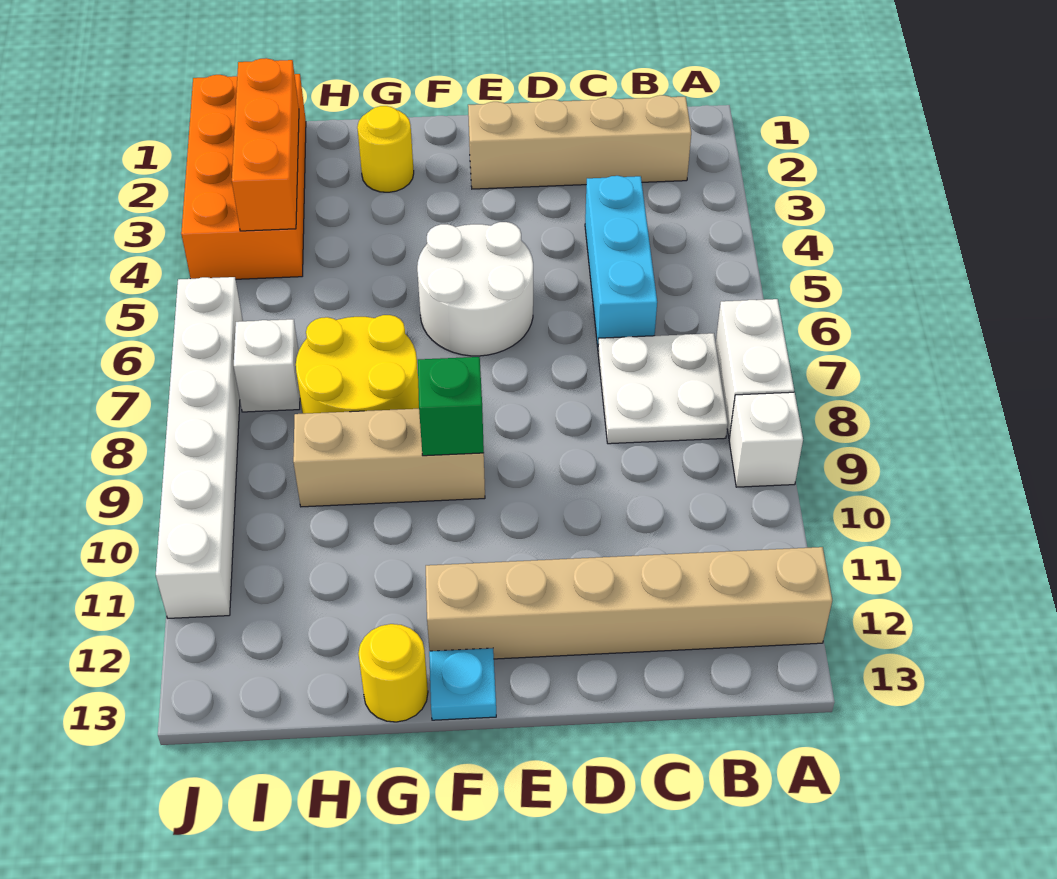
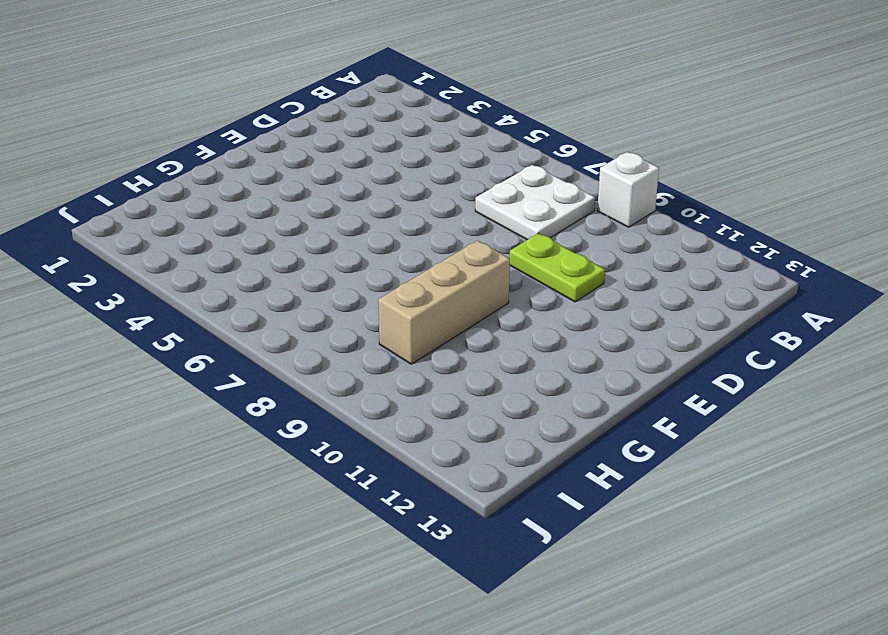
lime plate D9:D10 level 1 -> none
none -> white brick A7:A8 level 1
none -> tan brick A12:F12 level 1
none -> tan brick B2:E2 level 1

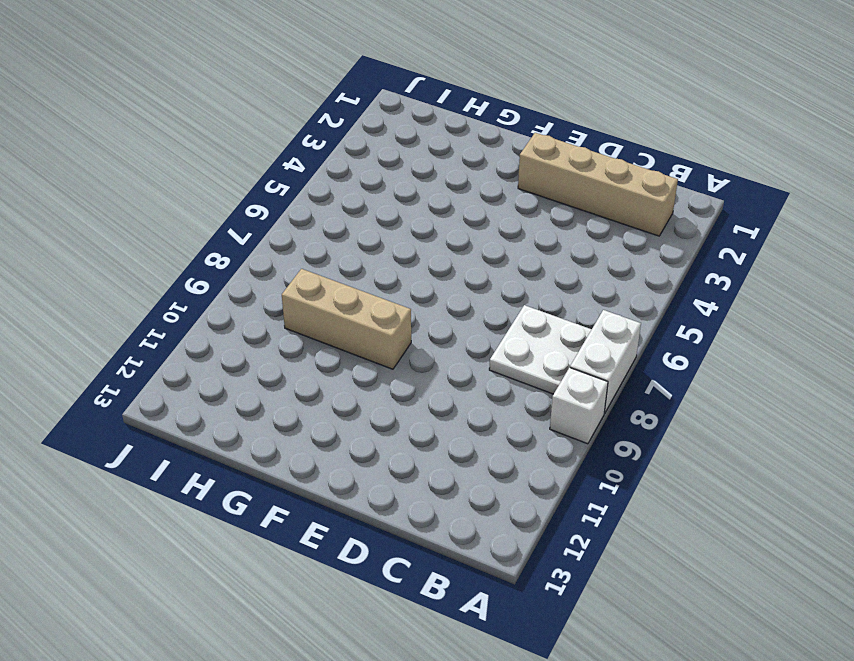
none -> tan brick A12:F12 level 1
none -> cyan brick C4:C6 level 1
none -> white round brick E5:F6 level 1

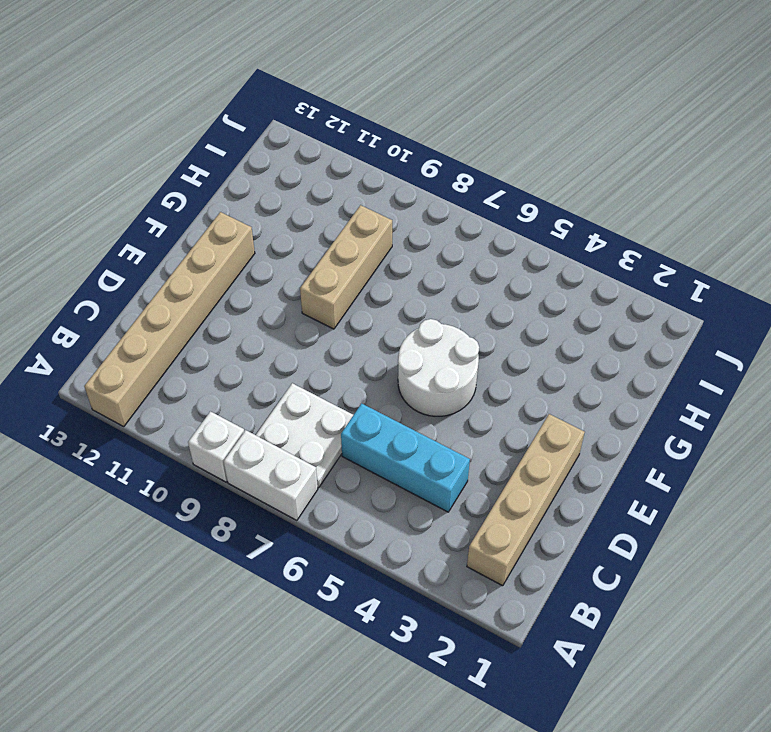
none -> cyan plate F13 level 1
none -> yellow round brick G2 level 1
none -> yellow round brick G7:H8 level 1

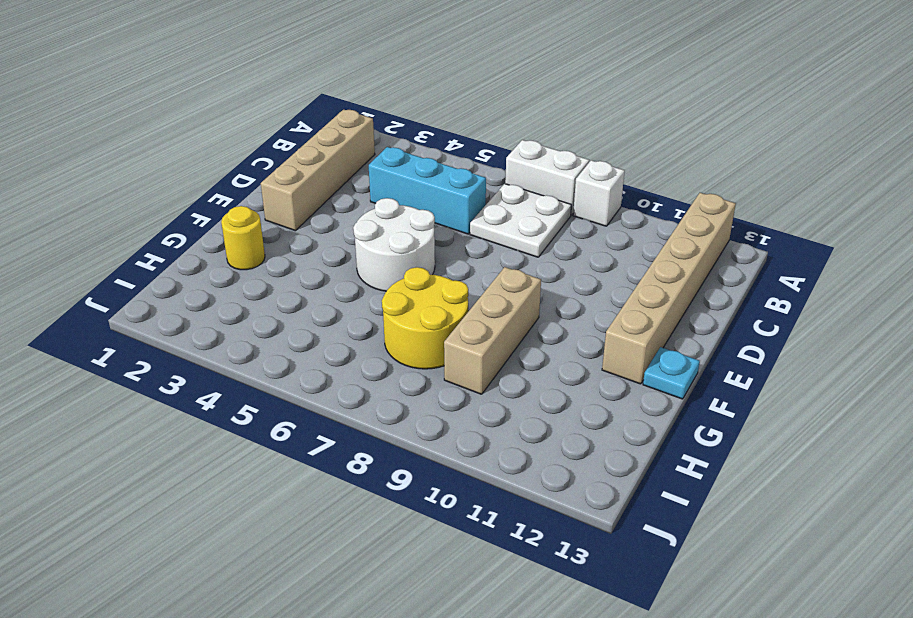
none -> yellow round brick G13 level 1
none -> orange brick I1:J4 level 1
none -> white brick I7 level 1

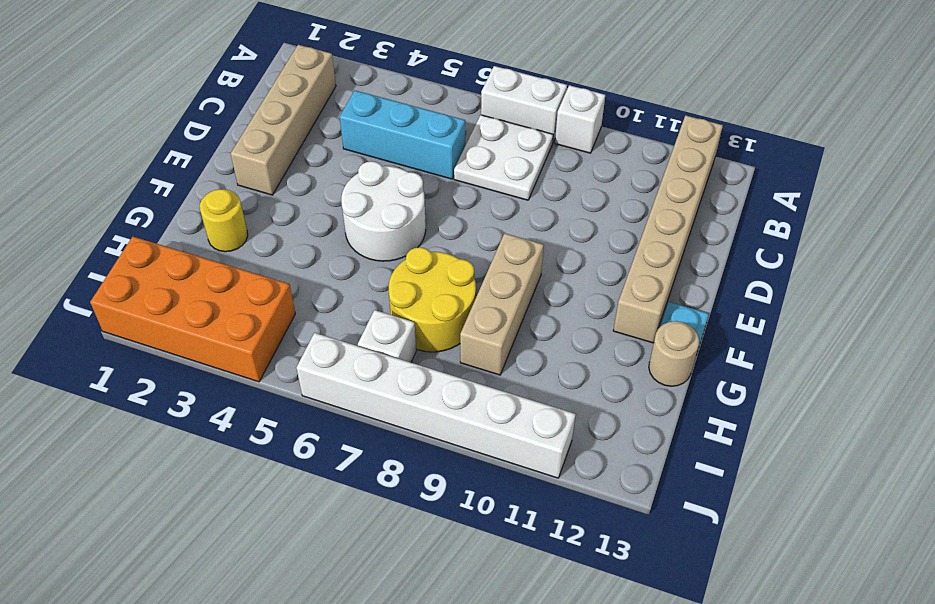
tan round brick G13 level 1 -> yellow round brick G13 level 1
none -> green brick F9 level 2
none -> orange brick I2:I4 level 2

